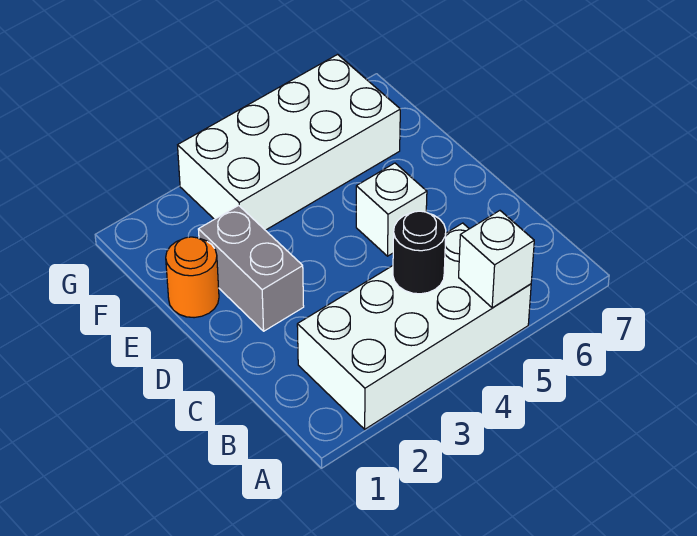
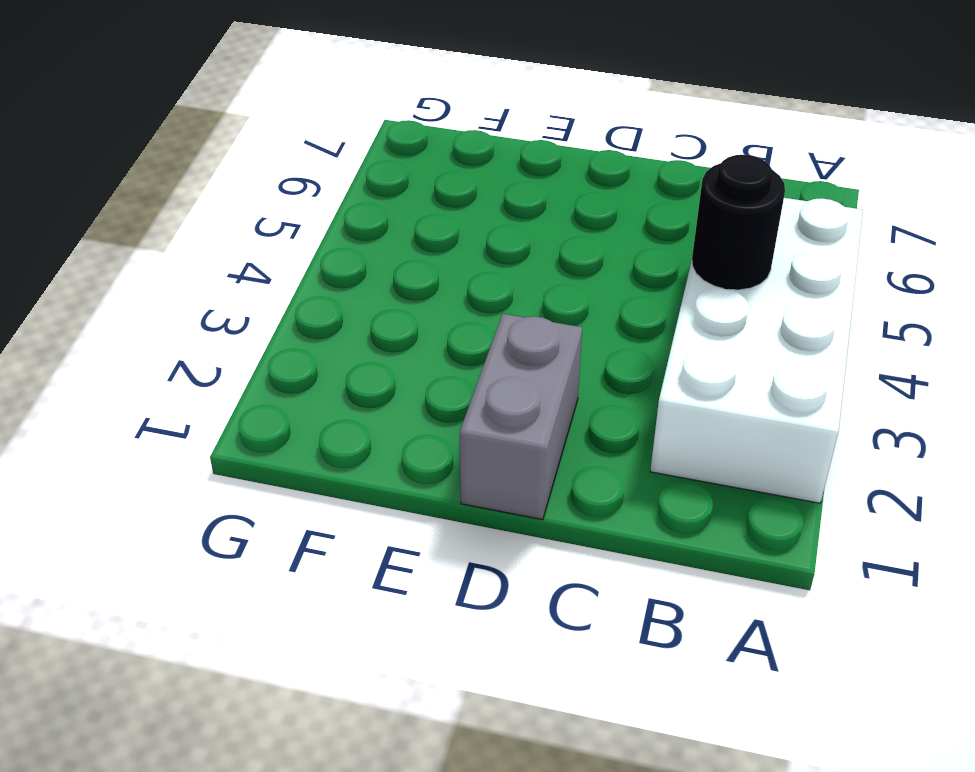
grey brick D1:D2 level 1 -> grey brick D2:E2 level 1
none -> white brick D5 level 1
none -> orange round brick E1 level 1

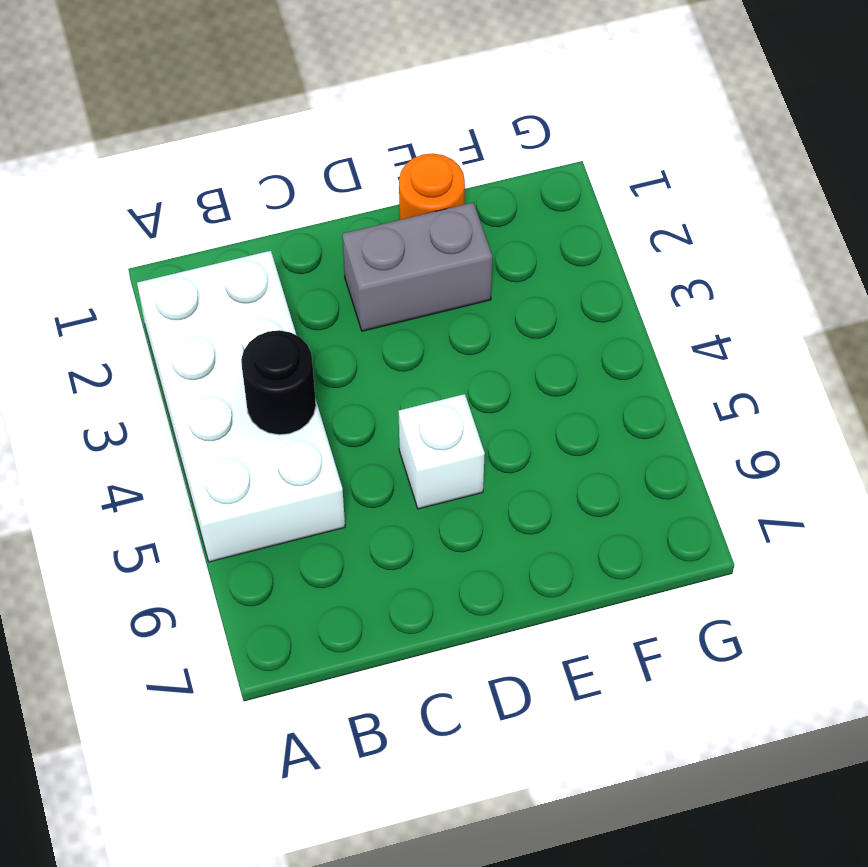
none -> white brick F3:G6 level 1
none -> white brick A5 level 2

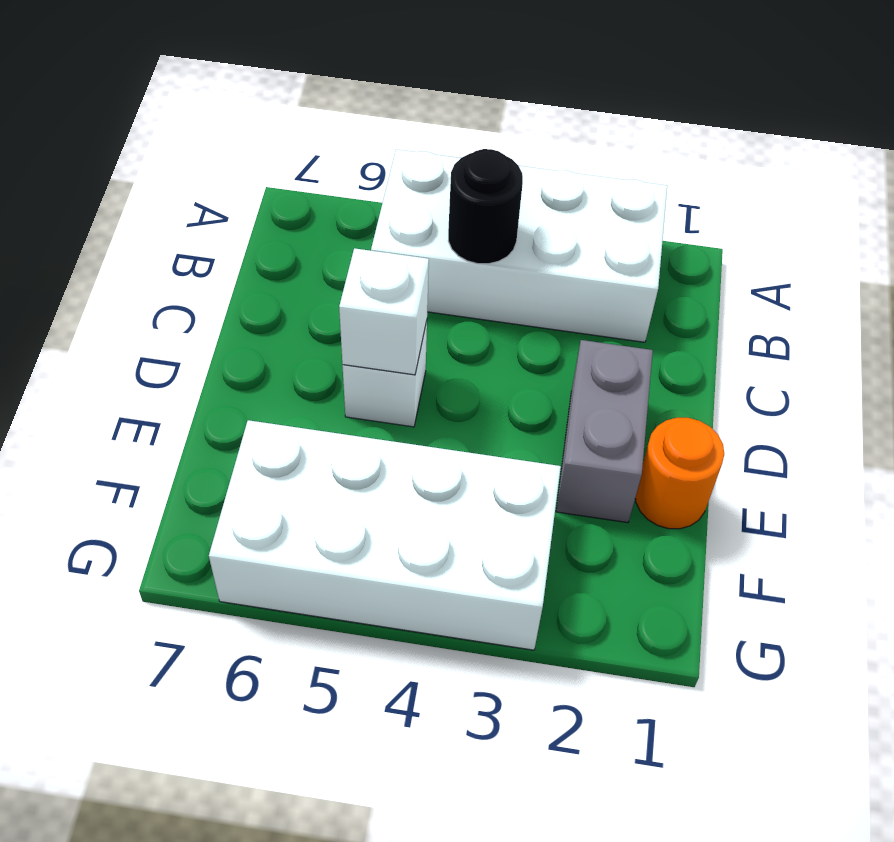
white brick D5 level 2 -> white brick A5 level 2

